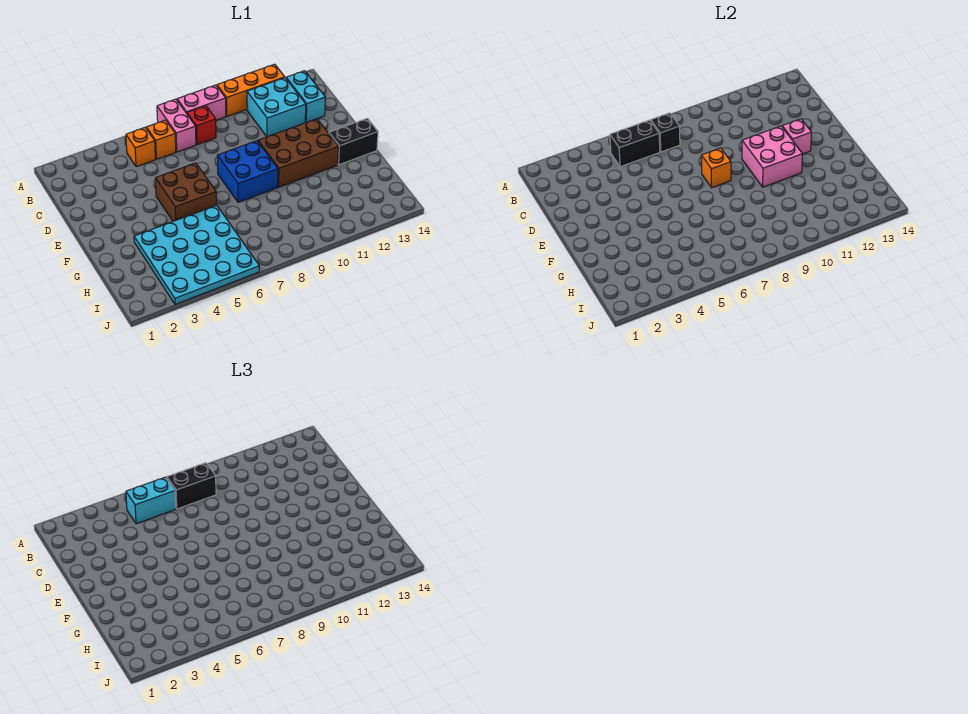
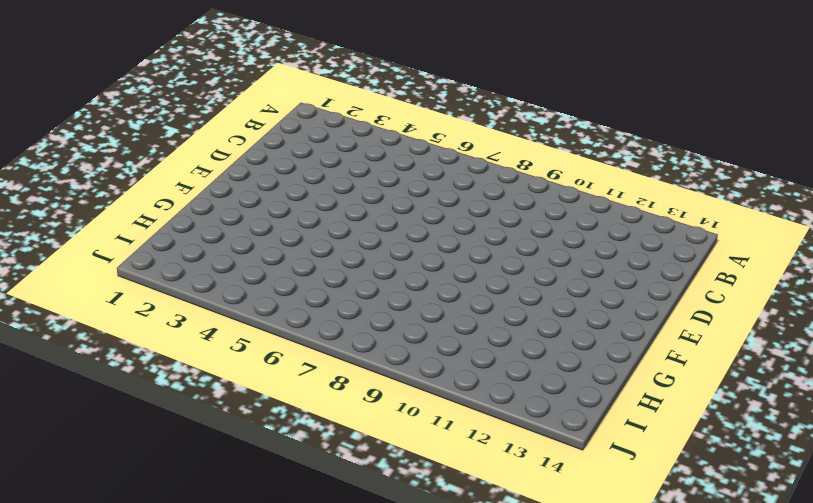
none -> pink brick A7:B7 level 1
none -> pink brick A8:A9 level 1
none -> orange brick A10:A12 level 1

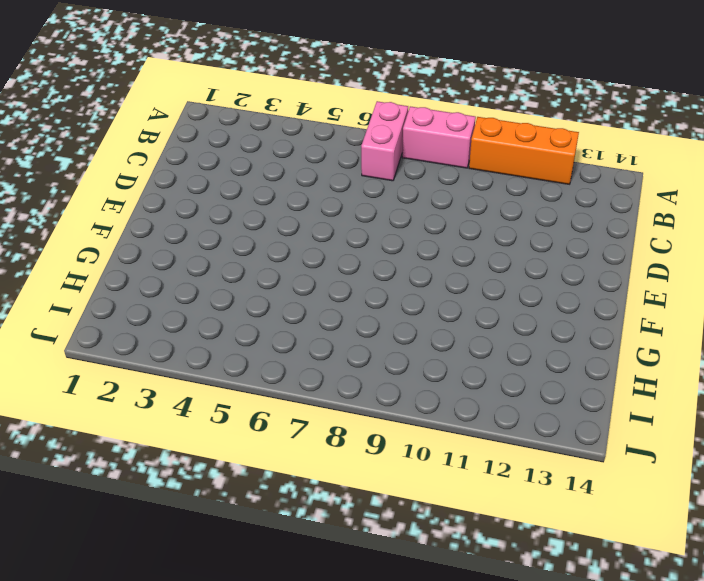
none -> orange brick B5 level 1
none -> orange brick B6 level 1
none -> red brick B8 level 1

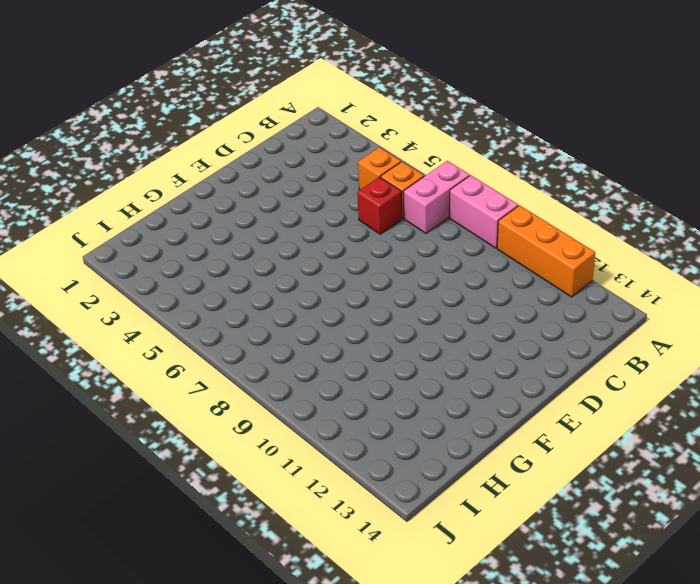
red brick C6 level 1 -> red brick B8 level 1
none -> cyan brick B11:C12 level 1
none -> cyan brick B13:C13 level 1
none -> brown brick E5:F6 level 1

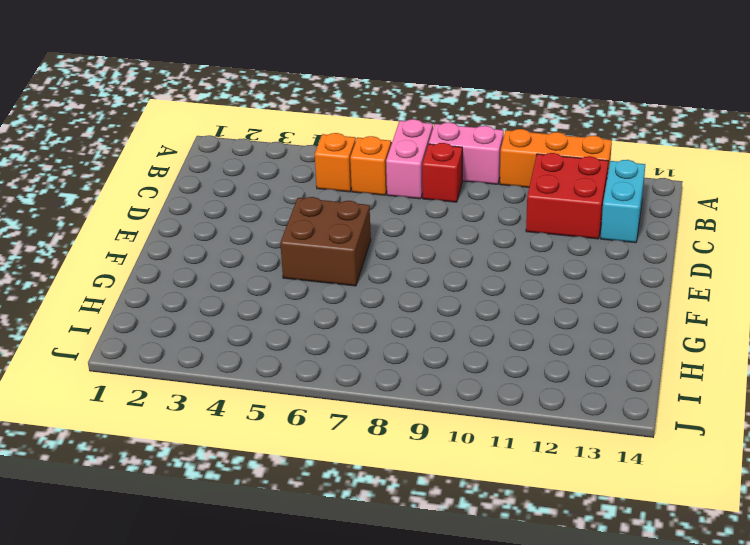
red brick B11:C12 level 1 -> cyan brick B11:C12 level 1
none -> blue brick E8:F9 level 1
none -> brown brick E10:F12 level 1
none -> black brick F13:F14 level 1

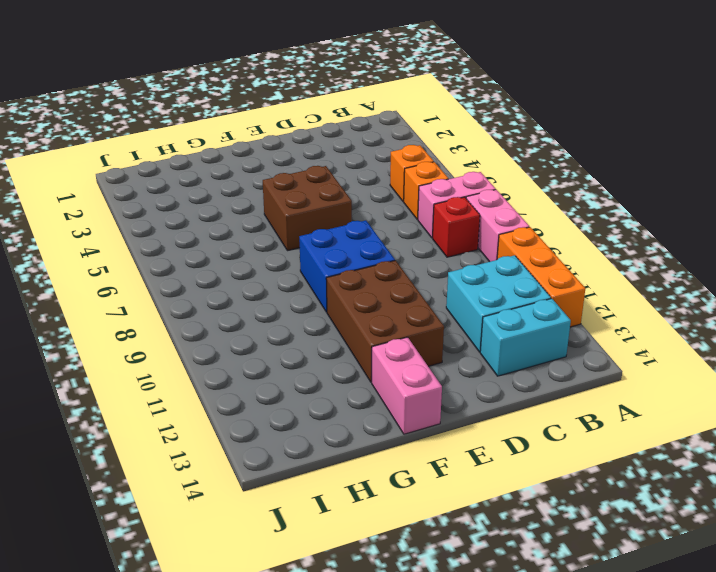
pink brick F13:F14 level 1 -> black brick F13:F14 level 1
none -> cyan plate G3:J6 level 1
none -> black brick B5:B6 level 2
none -> black brick B7 level 2

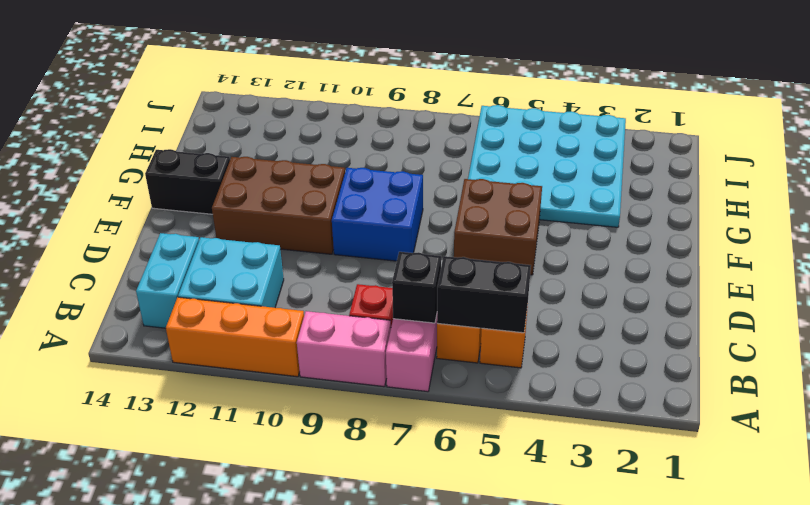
none -> orange brick E8 level 2
none -> pink brick E10:F11 level 2
none -> pink brick E12 level 2

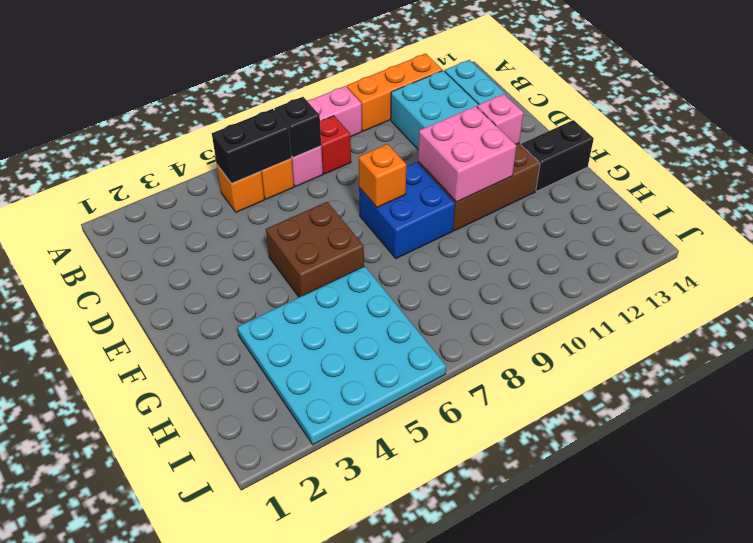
none -> cyan brick B5:B6 level 3
none -> black brick B7:B8 level 3

